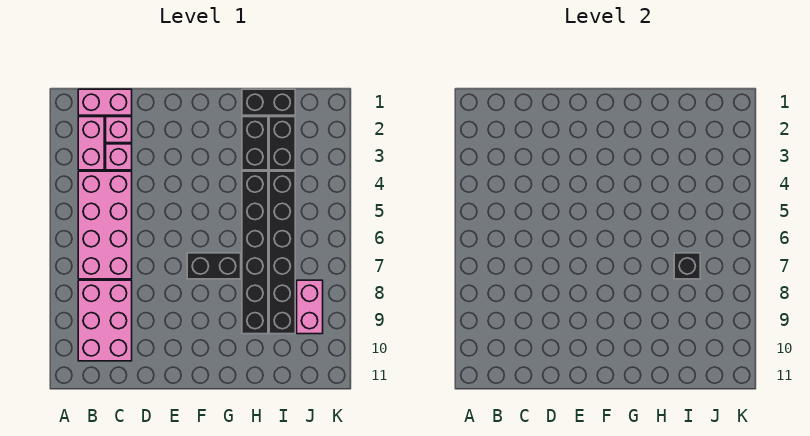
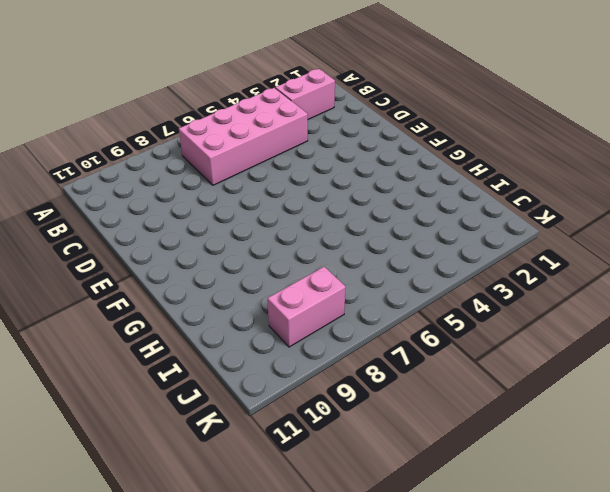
none -> pink brick B1:C1 level 1
none -> pink brick B8:C10 level 1
none -> pink brick C2 level 1

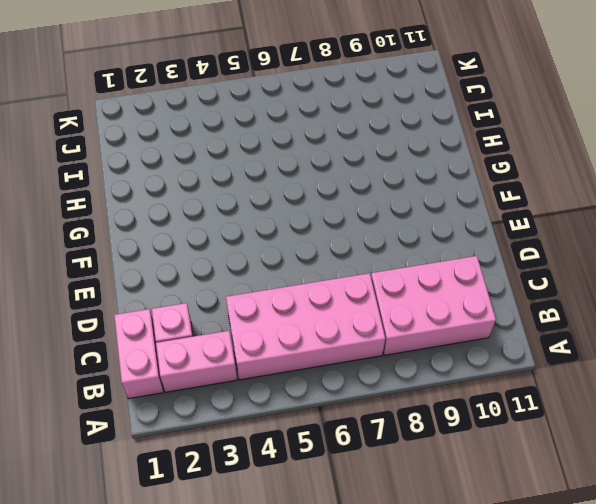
none -> pink brick C3 level 1
none -> black brick F7:G7 level 1
none -> black brick H1:I1 level 1

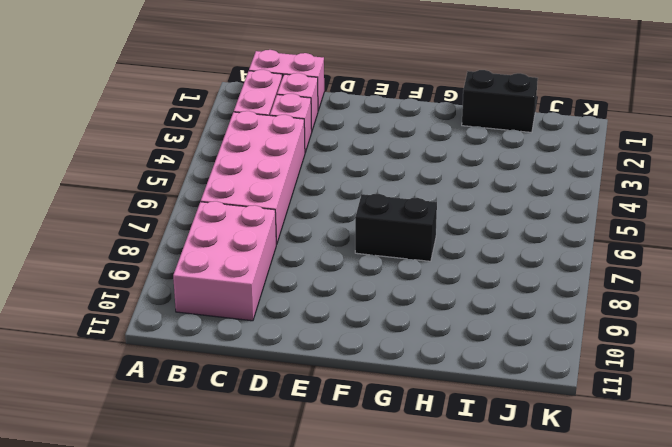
none -> black brick H2:H3 level 1
none -> black brick H4:H9 level 1
none -> black brick I2:I3 level 1

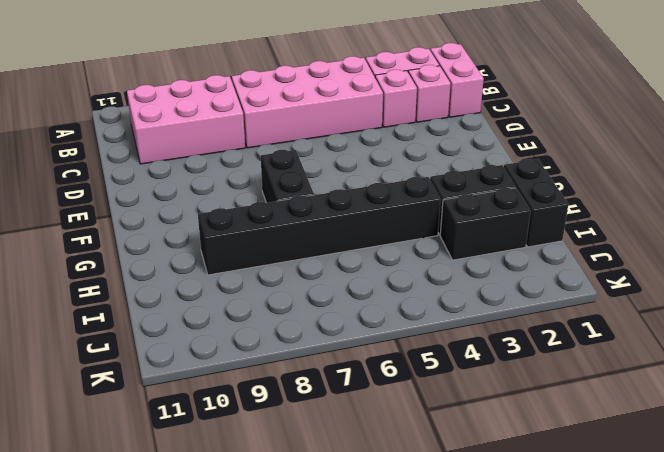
none -> black brick I4:I9 level 1
none -> pink brick J8:J9 level 1
none -> black brick I7 level 2

